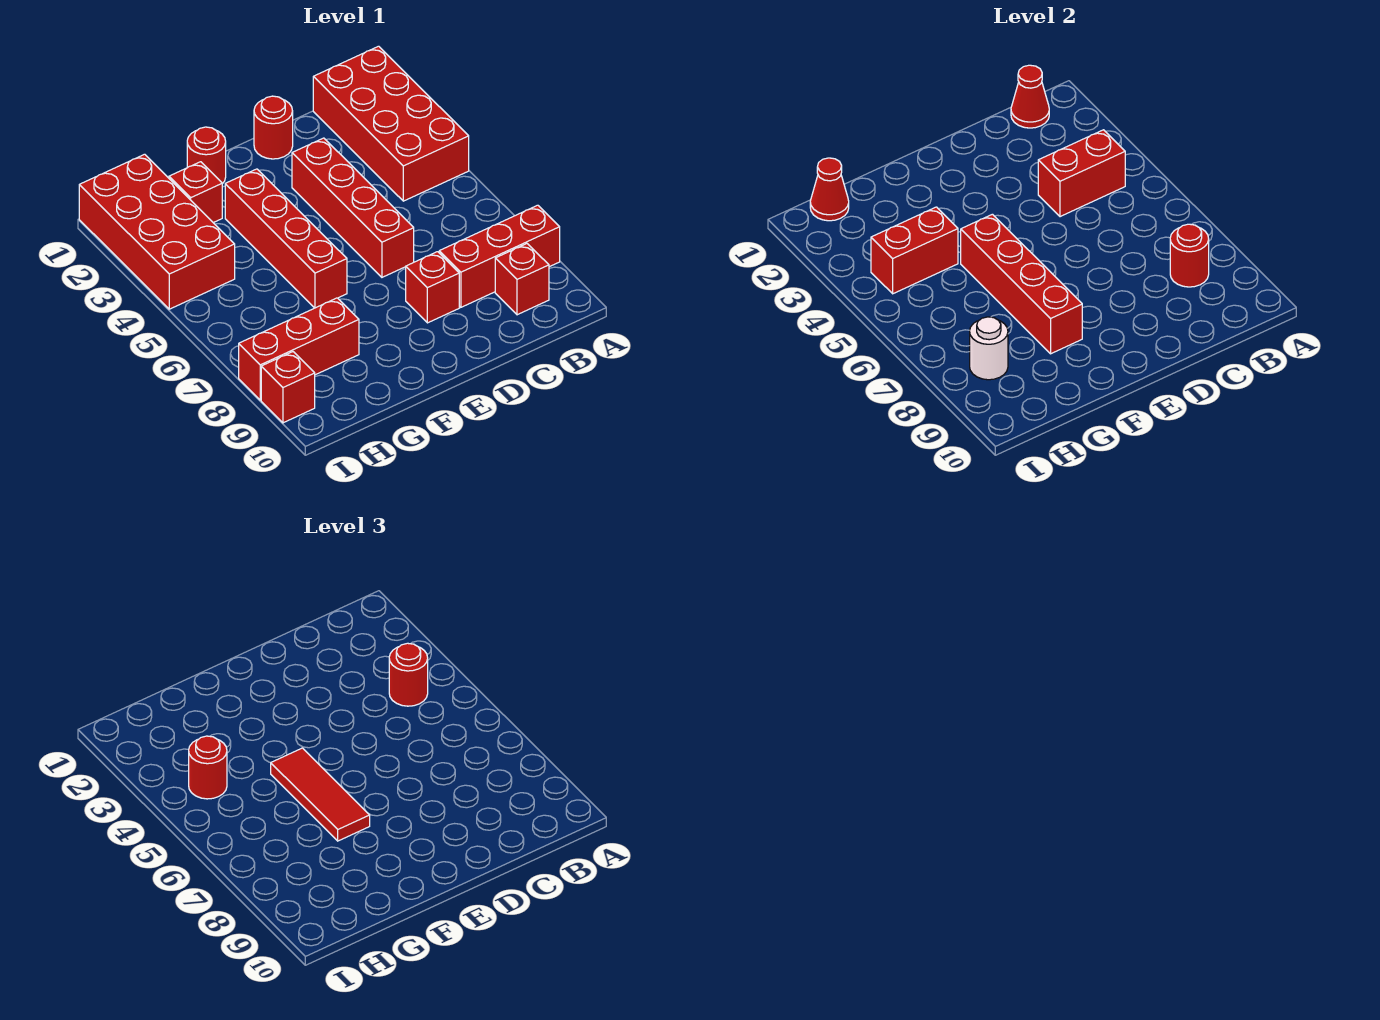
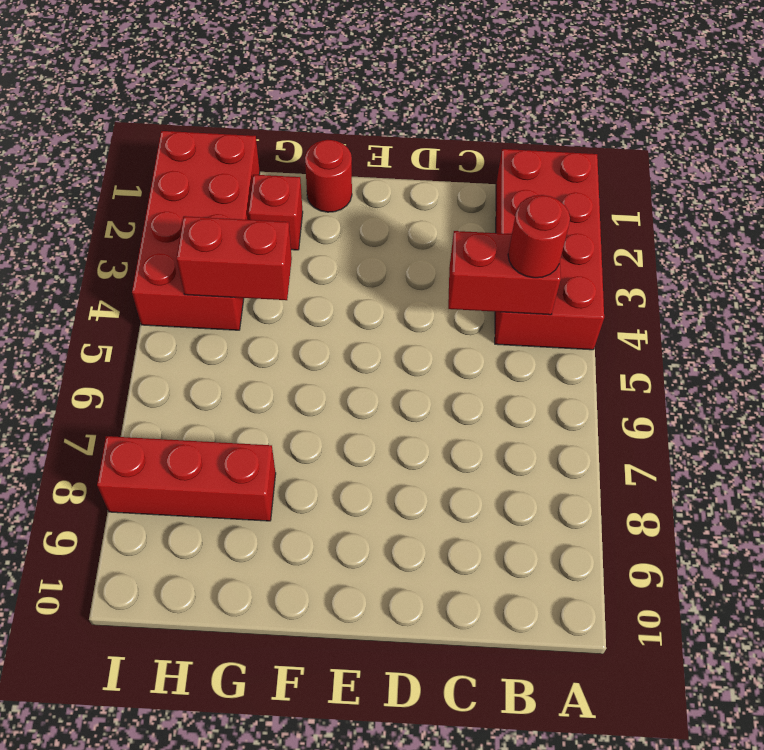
none -> red brick A8:C8 level 1
none -> red brick B9 level 1
none -> red round brick D1 level 1

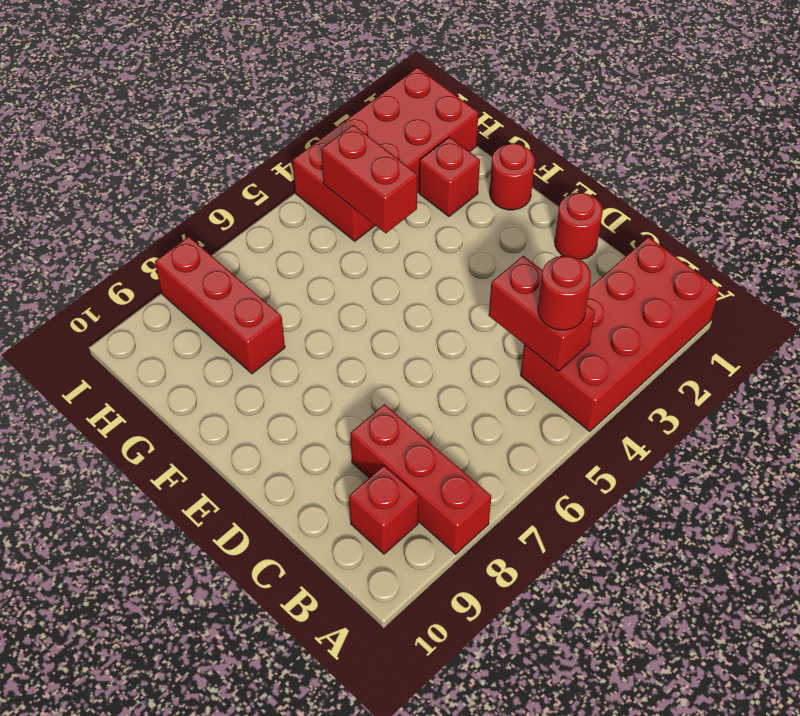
none -> red brick D3:D6 level 1
none -> red brick D8 level 1
none -> red brick F3:F6 level 1

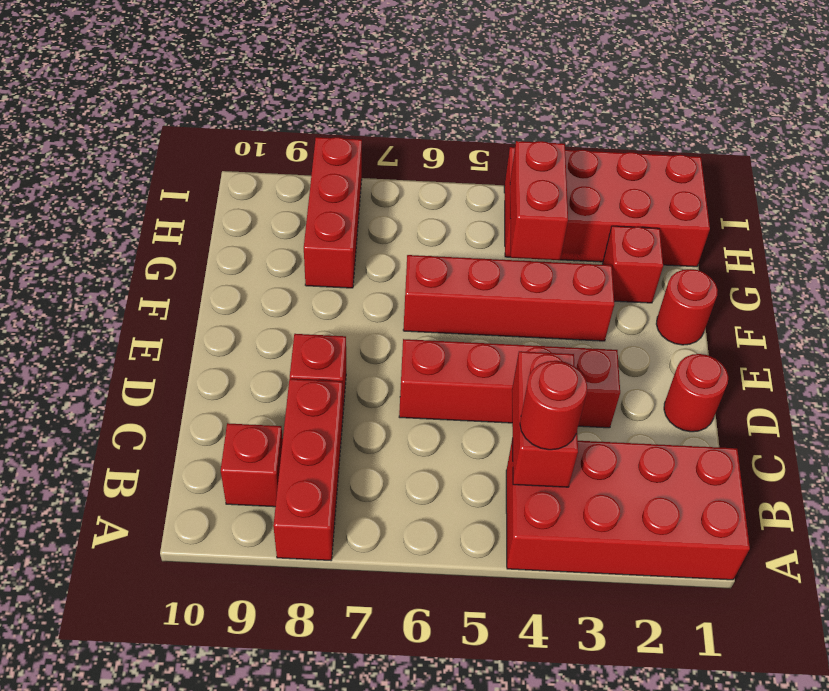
none -> red brick I9 level 1
none -> red cone B1 level 2
none -> red round brick B8 level 2

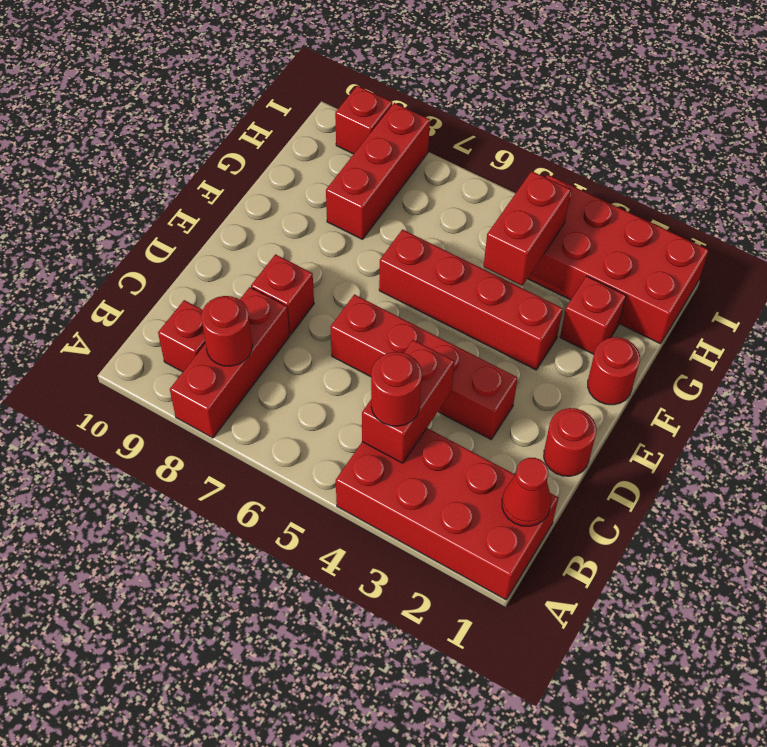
none -> red brick F5:F8 level 2
none -> red cone H1 level 2
none -> white round brick H8 level 2

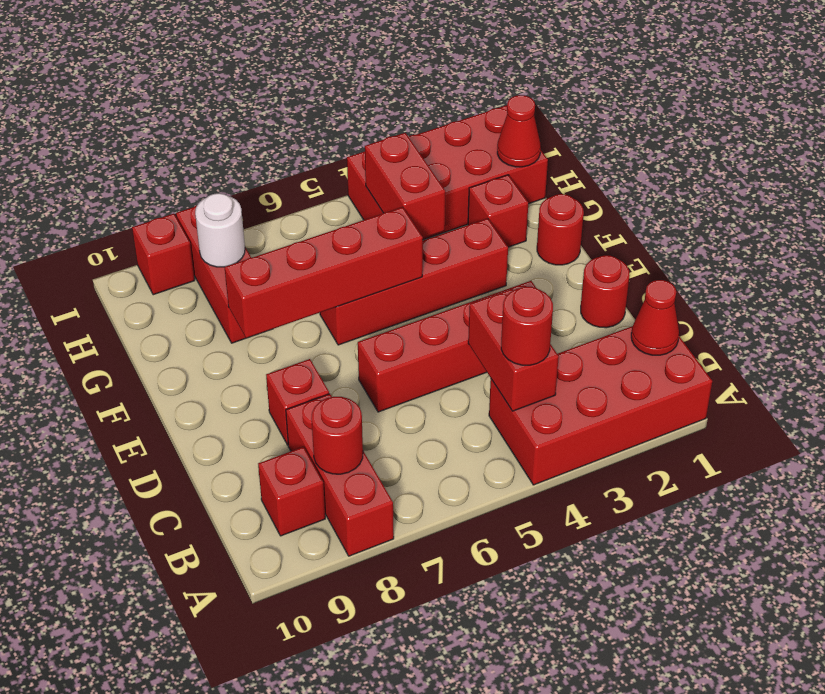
none -> red tile F5:F7 level 3
none -> red round brick H4 level 3

